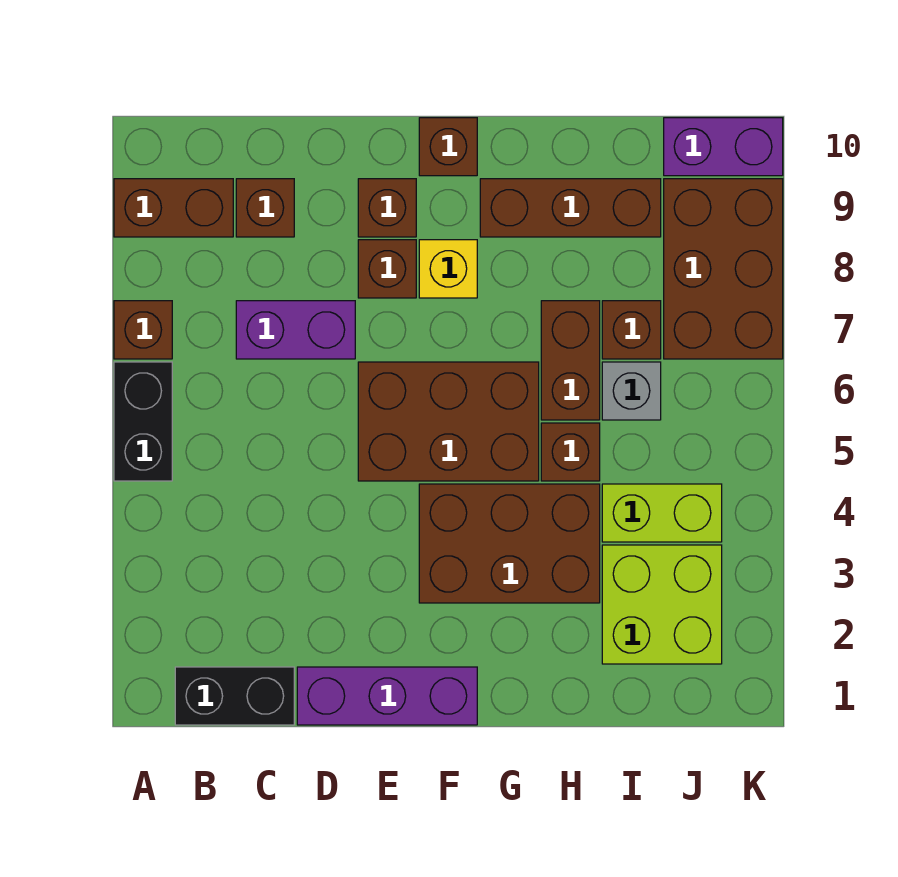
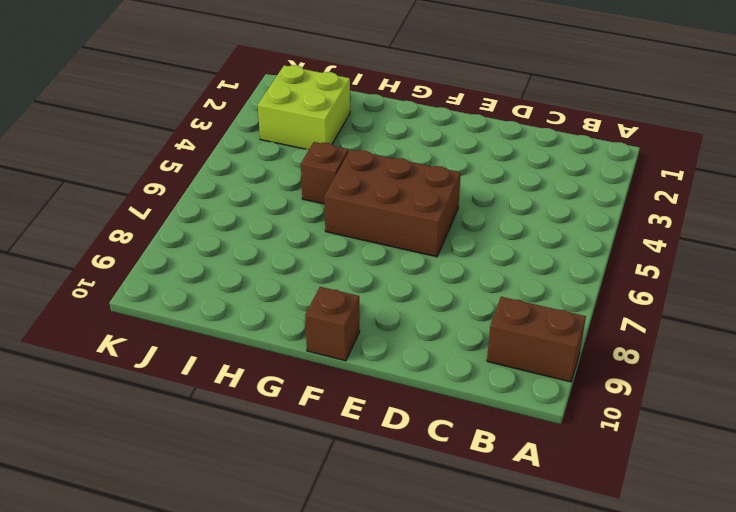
none -> black brick A5:A6 level 1
none -> brown brick A7 level 1
none -> black brick B1:C1 level 1

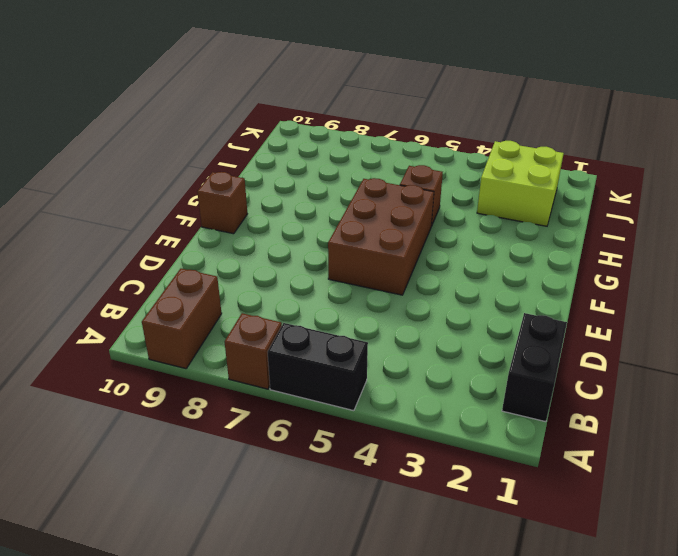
none -> purple brick C7:D7 level 1
none -> brown brick C9 level 1
none -> purple brick D1:F1 level 1

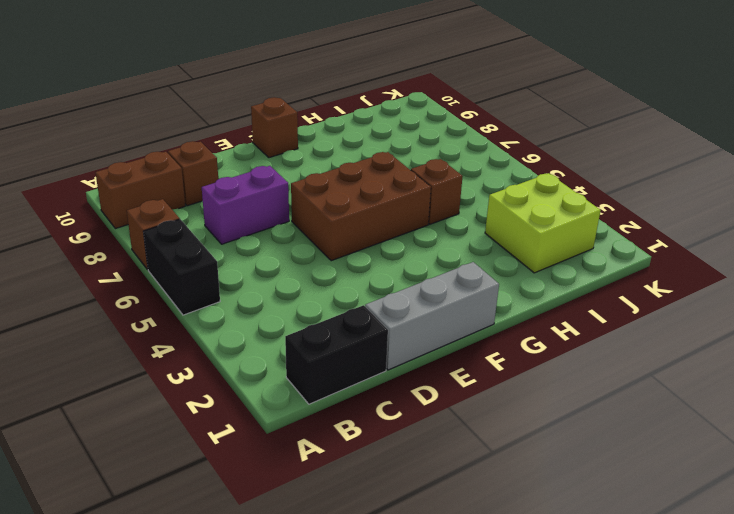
grey brick D1:F1 level 1 -> purple brick D1:F1 level 1
none -> brown brick E8 level 1
none -> brown brick E9 level 1
none -> brown brick F3:H4 level 1

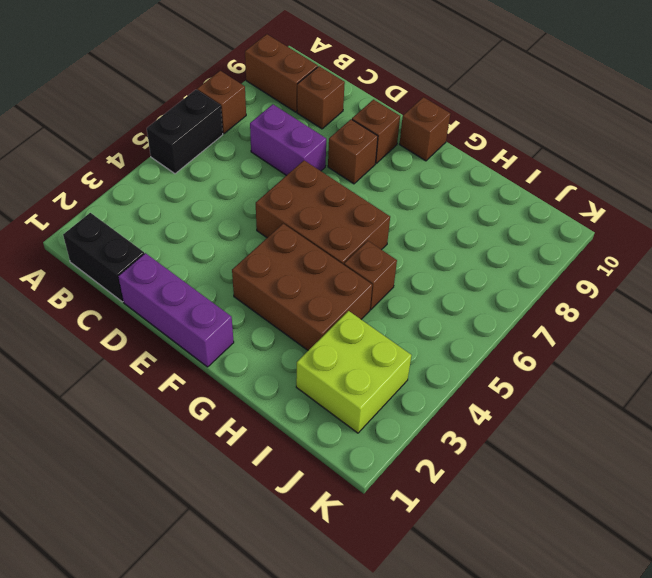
none -> yellow brick F8 level 1
none -> brown brick G9:I9 level 1
none -> brown brick H6:H7 level 1

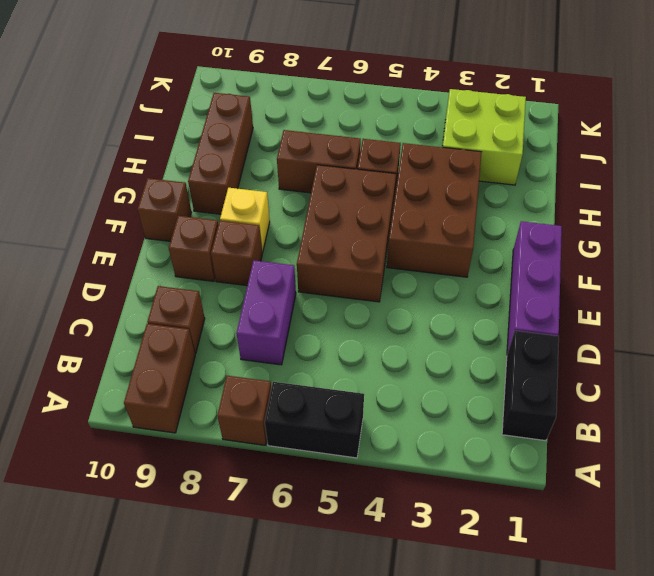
none -> lime brick I4:J4 level 1
none -> grey brick I6 level 1
none -> brown brick I7 level 1

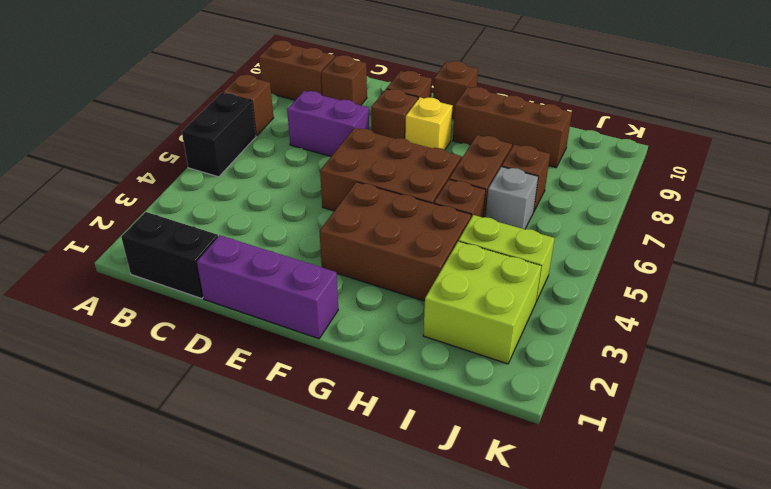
none -> brown brick J7:K9 level 1
none -> purple brick J10:K10 level 1

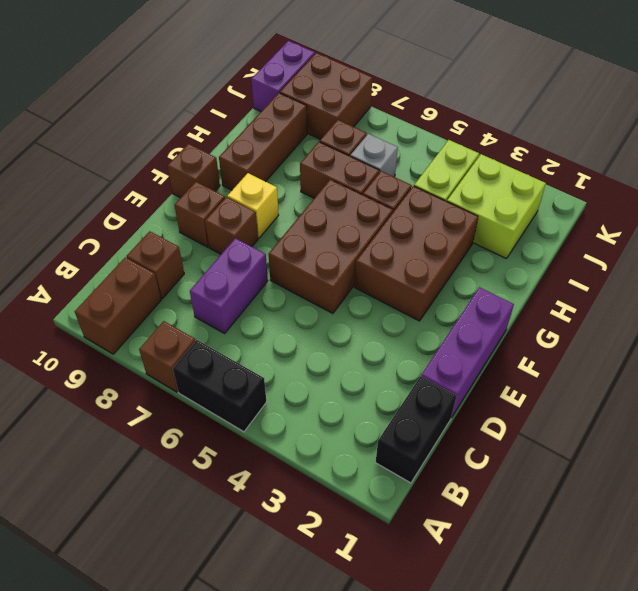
brown brick J8:K9 level 1 -> brown brick J7:K9 level 1

